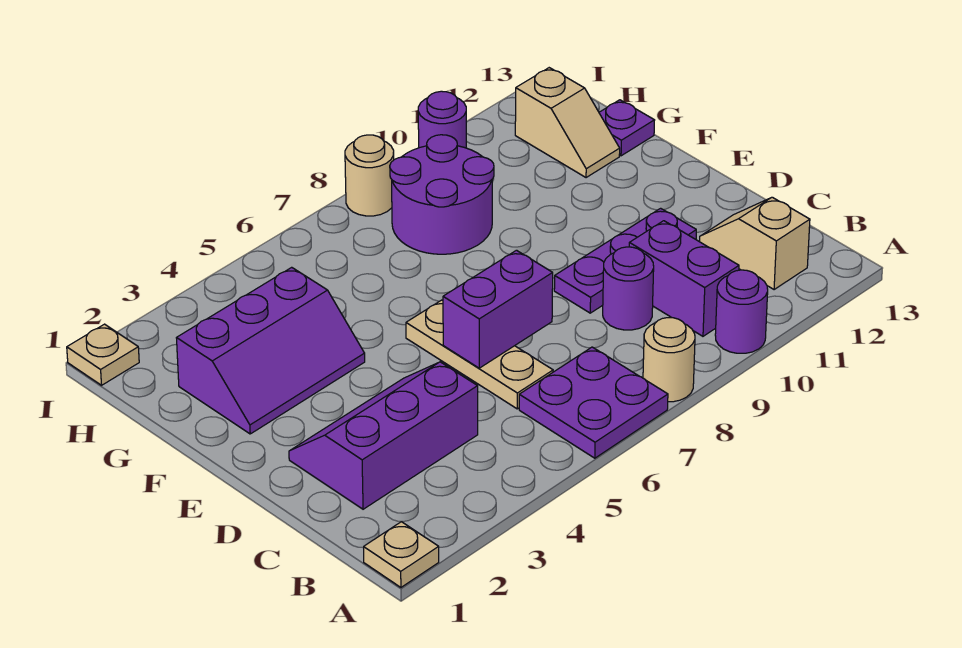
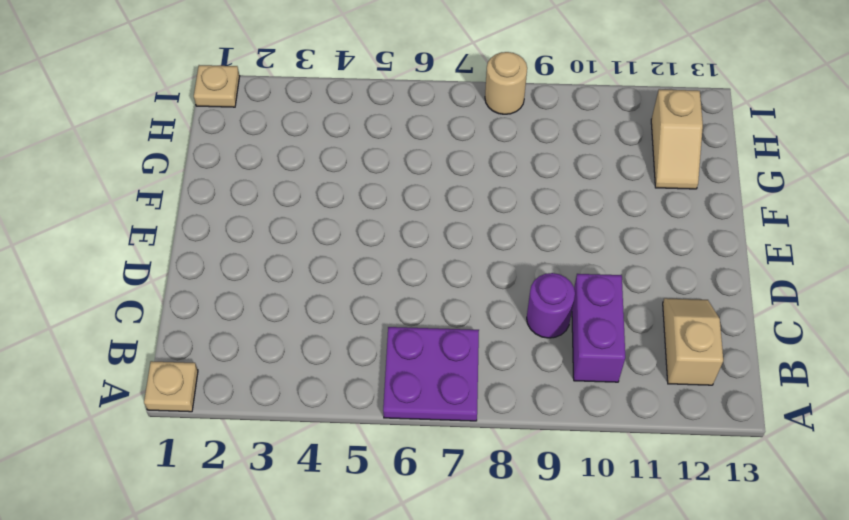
none -> tan round brick A8 level 1
none -> purple round brick A10 level 1
none -> purple slope C2:D4 level 1 top C

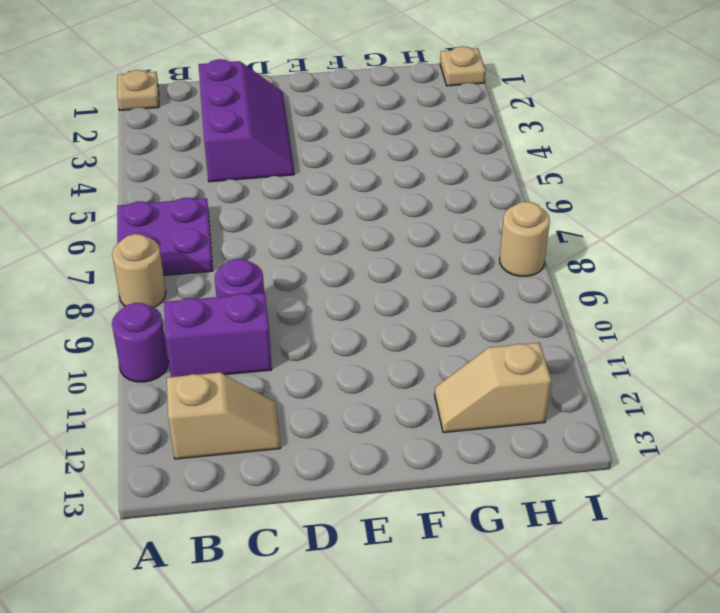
none -> tan plate C6:E6 level 1
none -> purple plate D9:D11 level 1
none -> purple slope F2:G4 level 1 top G

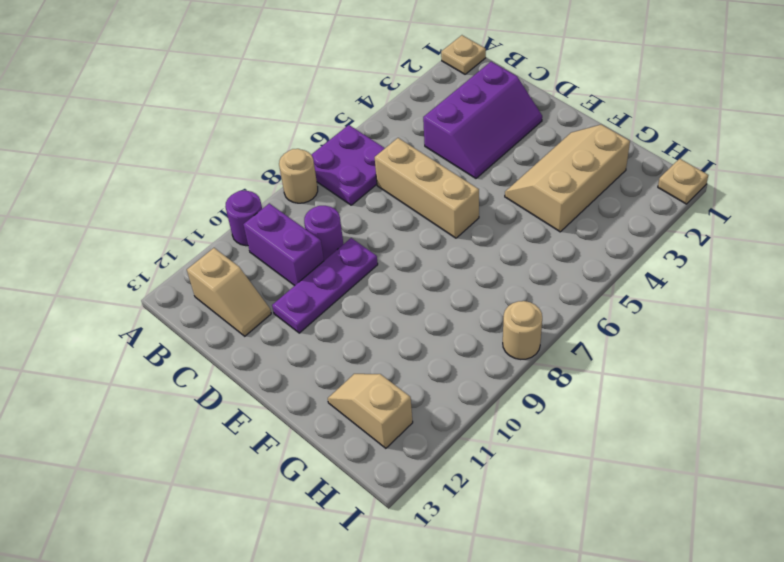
tan brick C6:E6 level 1 -> tan plate C6:E6 level 1
tan slope F2:G4 level 1 top G -> purple slope F2:G4 level 1 top G
none -> purple round brick G8:H9 level 1
none -> purple plate G13 level 1
none -> purple round brick I10 level 1

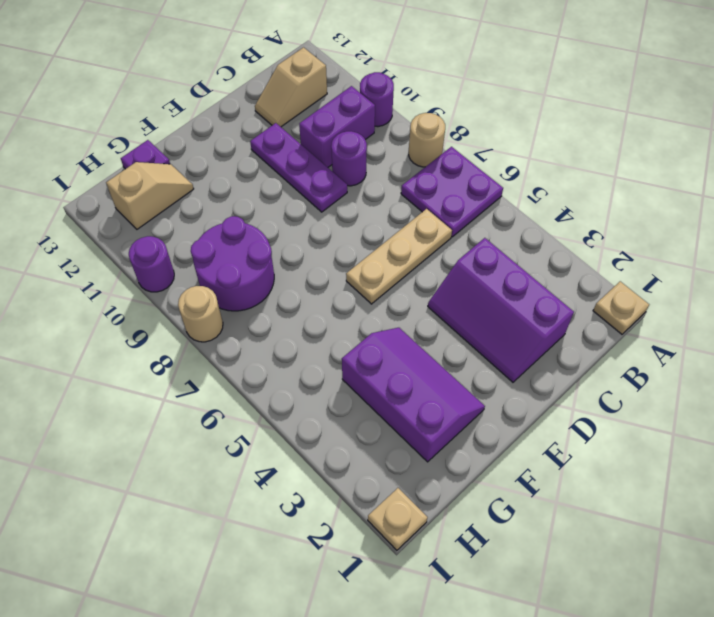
none -> purple brick D6:D7 level 2

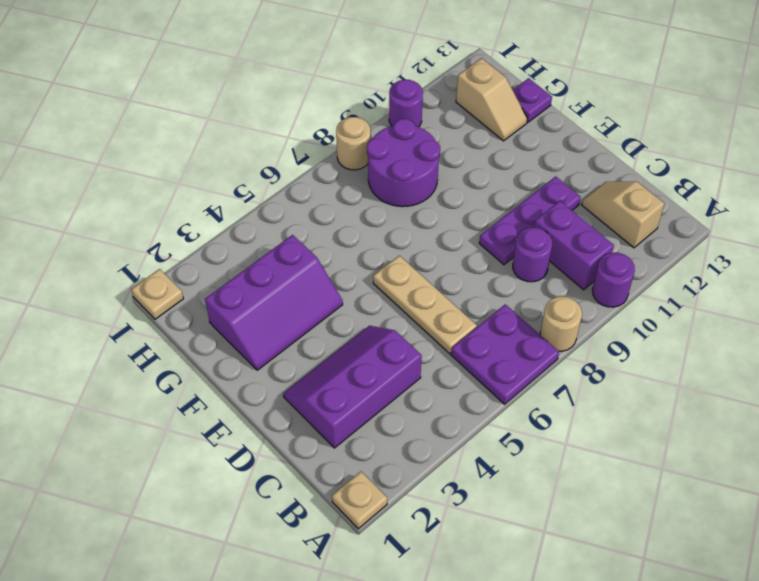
none -> purple brick D6:D7 level 2

